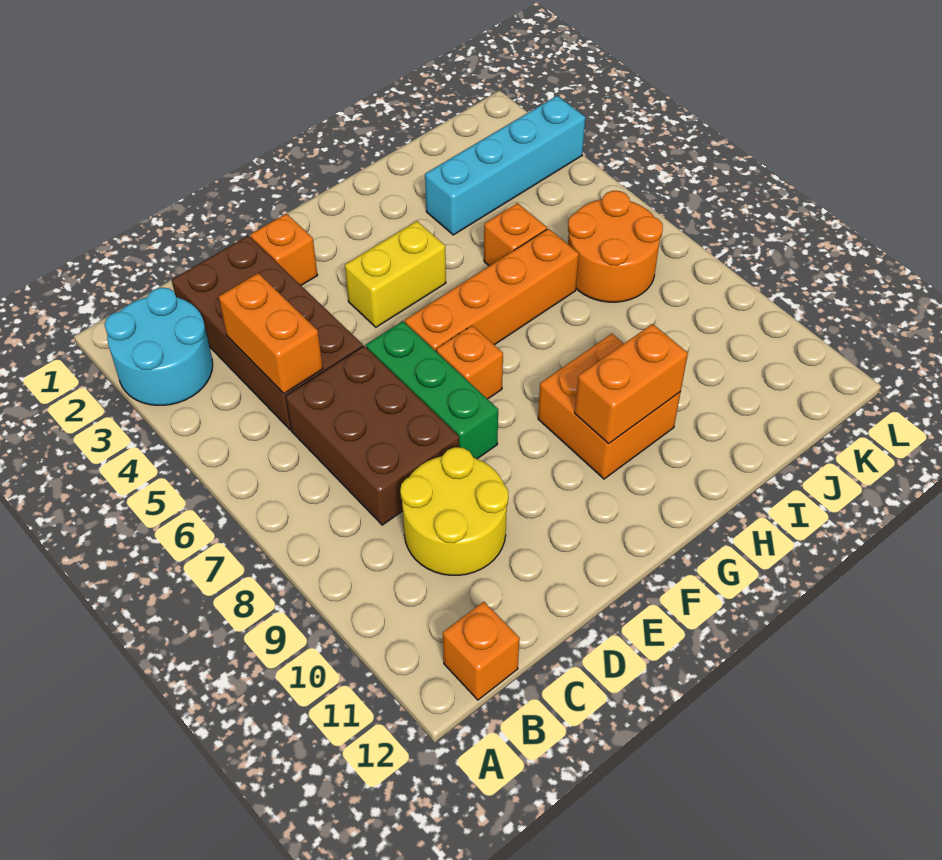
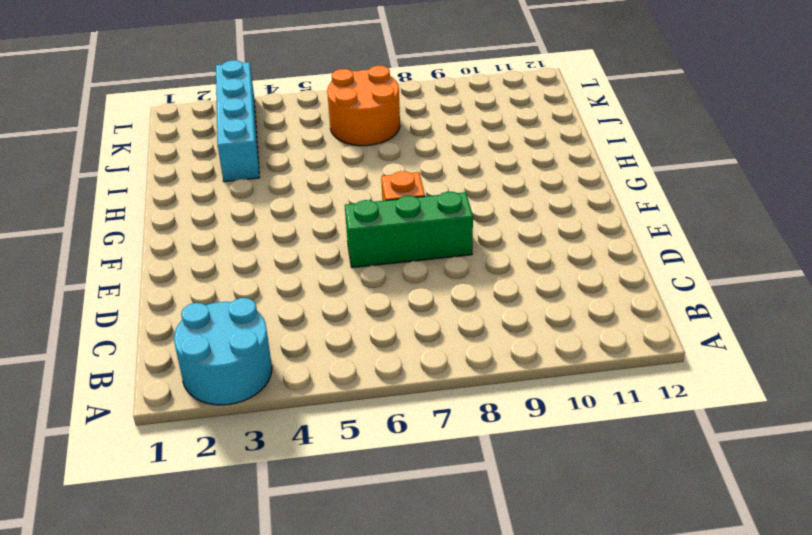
none -> orange brick B12 level 1
none -> brown brick C2:D5 level 1
none -> brown brick C6:D8 level 1

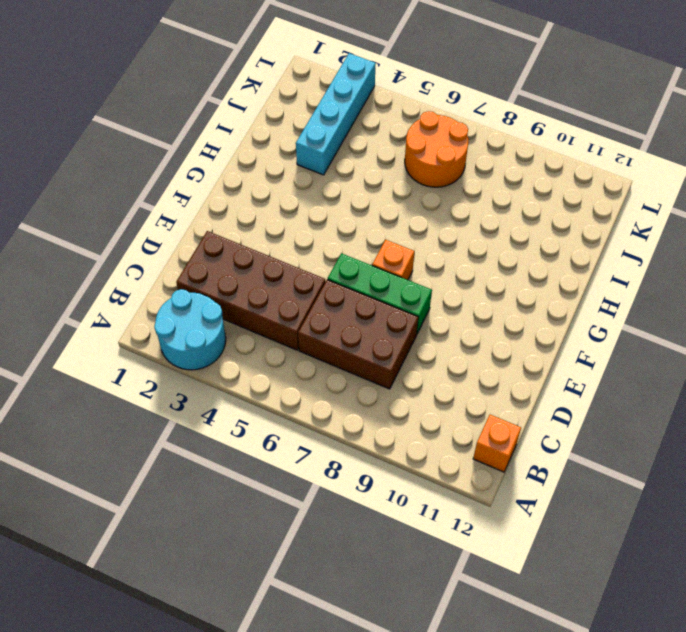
none -> yellow round brick C9:D10 level 1
none -> orange brick E2 level 1
none -> yellow brick F4:G4 level 1

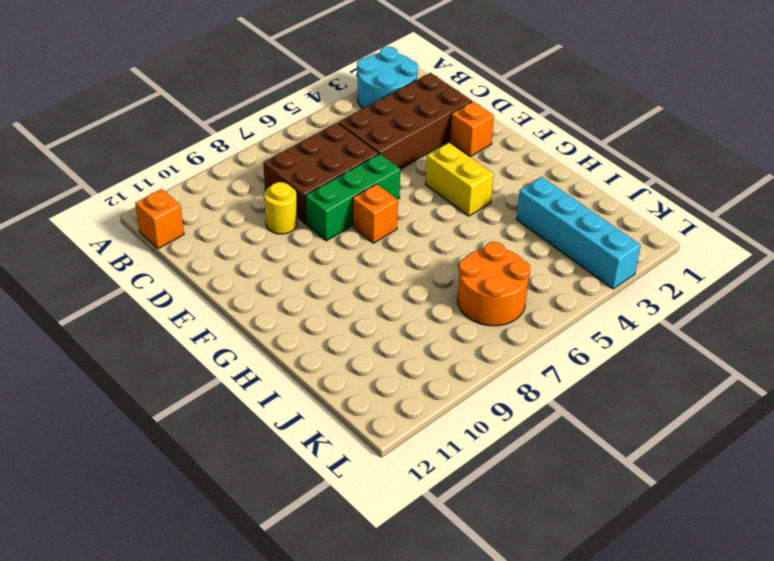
yellow round brick D9 level 1 -> yellow round brick C9:D10 level 1
none -> orange brick F6:I6 level 1
none -> orange brick G9:H10 level 1
none -> orange brick I5 level 1

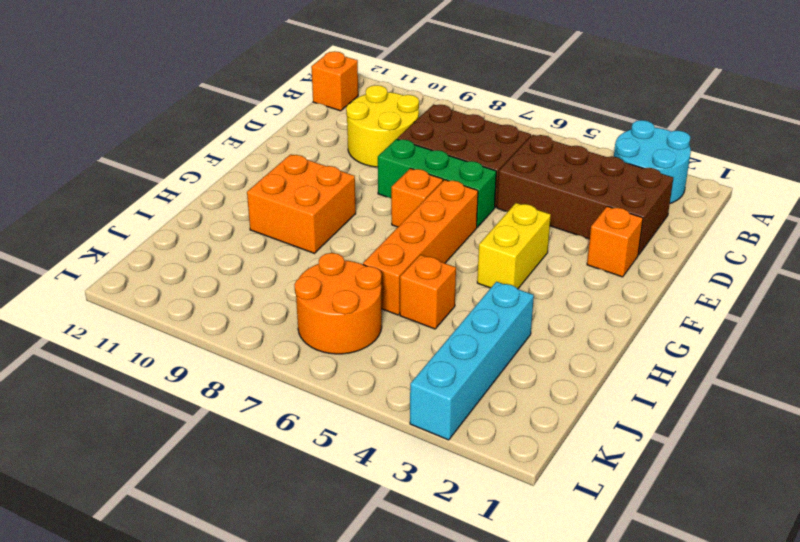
none -> orange brick C4:C5 level 2
none -> orange brick G10:H10 level 2

